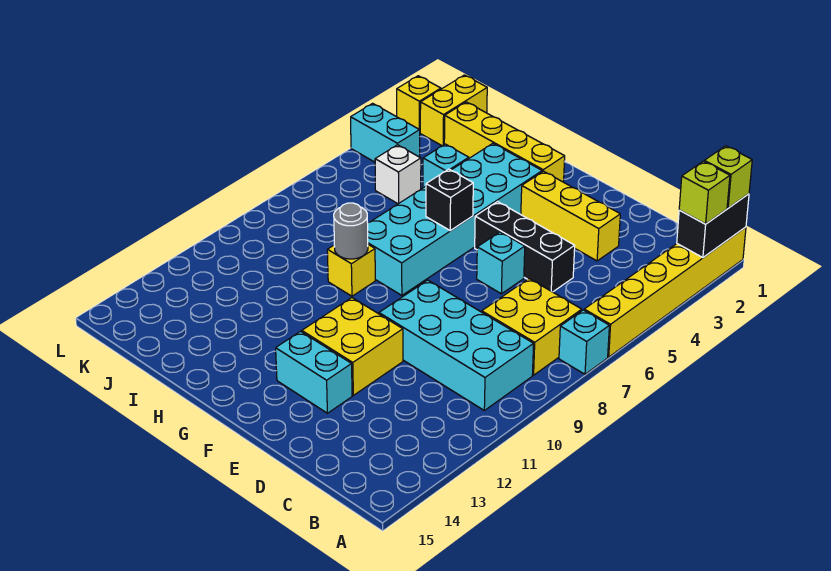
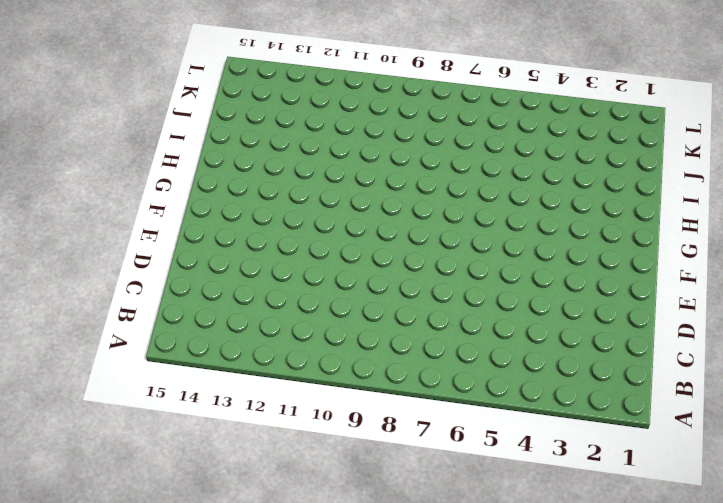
none -> yellow brick A1:A6 level 1
none -> cyan brick A7 level 1
none -> yellow brick B7:C8 level 1

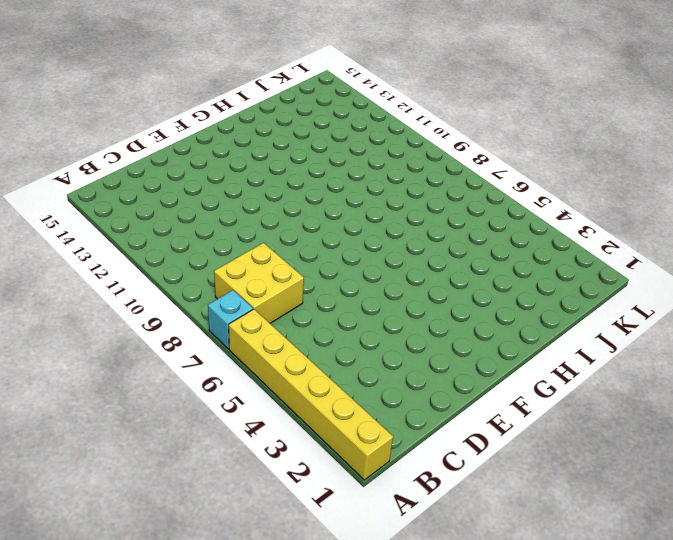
none -> cyan brick B9:E10 level 1
none -> yellow brick D3:F3 level 1
none -> black brick D5:F5 level 1

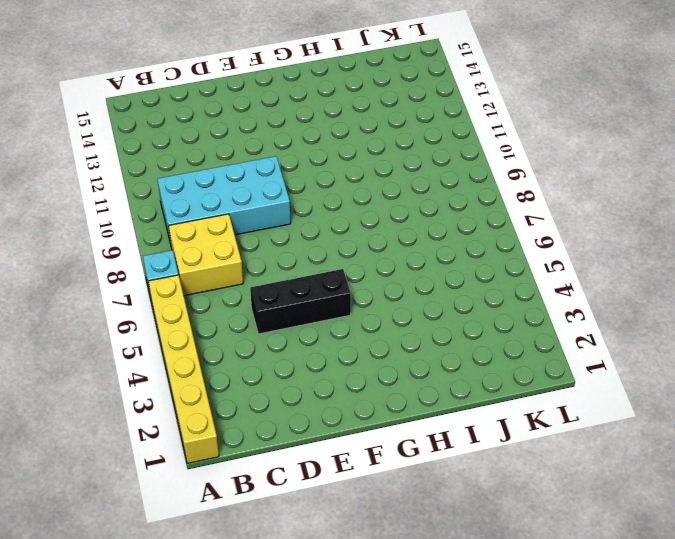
none -> yellow brick D3:F3 level 1
none -> cyan brick E6 level 1
none -> yellow brick E11:F12 level 1

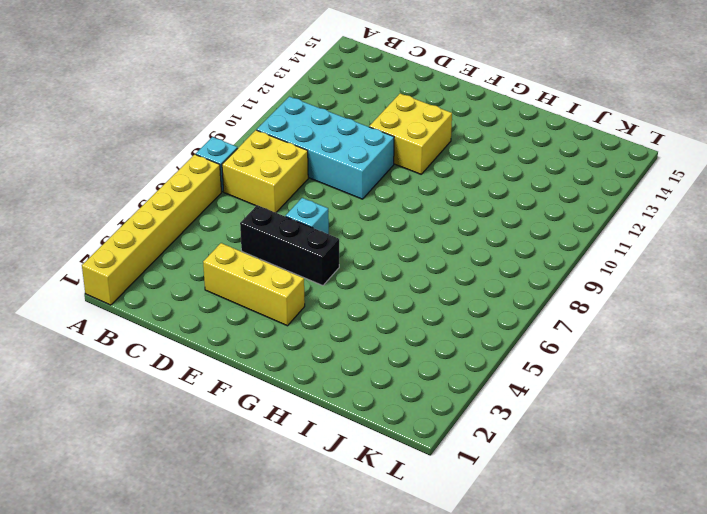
none -> cyan brick E13:F13 level 1
none -> yellow brick G2:J2 level 1
none -> cyan brick G3:H8 level 1

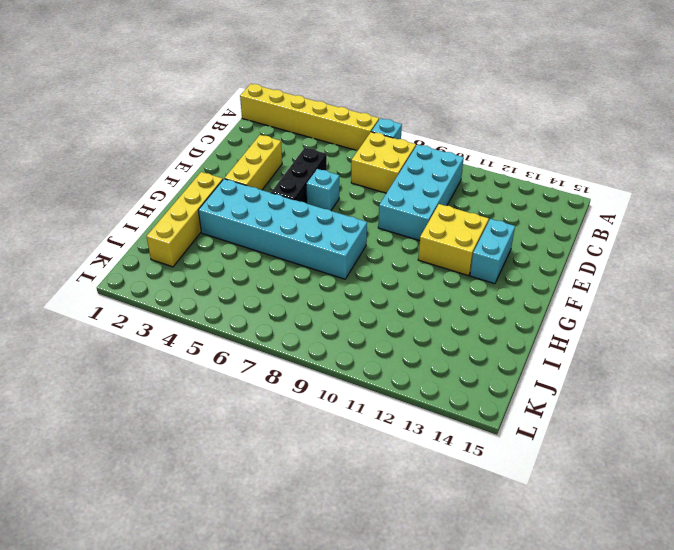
none -> yellow brick H9 level 1
none -> cyan brick I4 level 1
none -> white brick J5 level 1

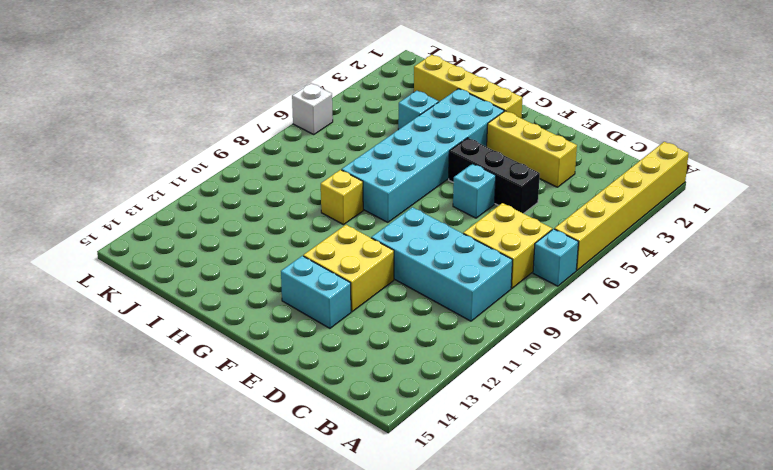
white brick L6 level 1 -> white brick J5 level 1
none -> yellow brick K1:K2 level 1
none -> cyan brick K4:L4 level 1
none -> yellow brick L2 level 1

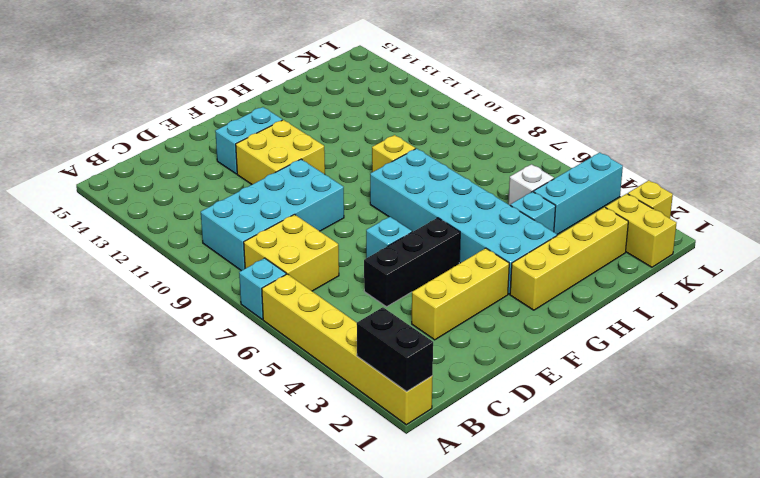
cyan brick J4:L4 level 1 -> cyan brick K4:L4 level 1
none -> black brick G6 level 2
none -> grey round brick H9 level 2
none -> lime brick A1 level 3

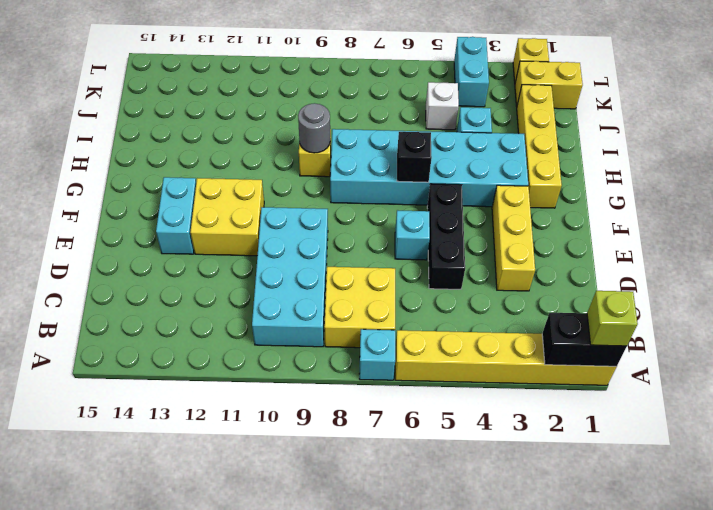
none -> lime brick A2 level 3

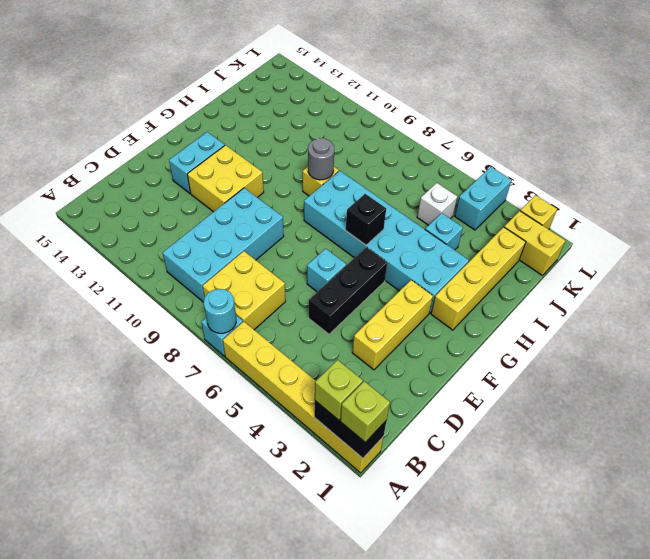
cyan round brick A7 level 2 -> none

